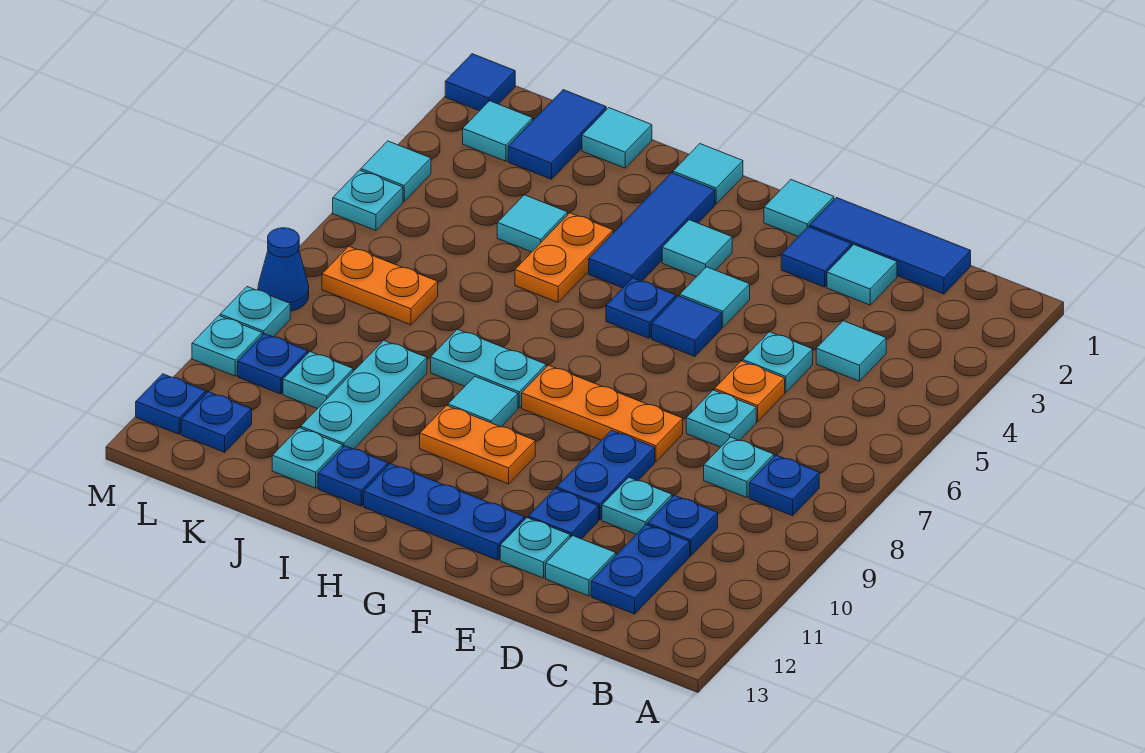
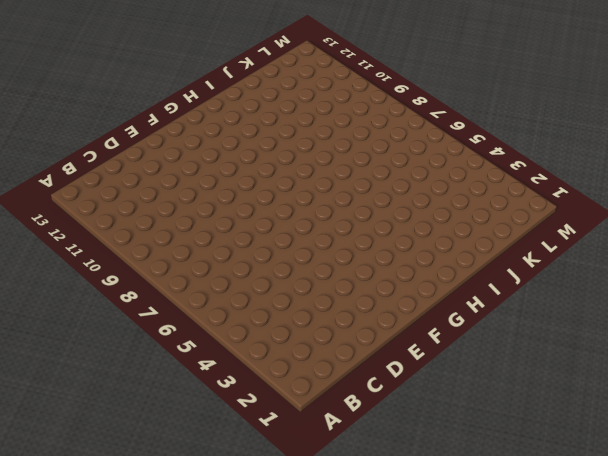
none -> blue plate B8 level 1
none -> blue tile C1:E1 level 1
none -> cyan tile C4 level 1
none -> cyan plate C8 level 1

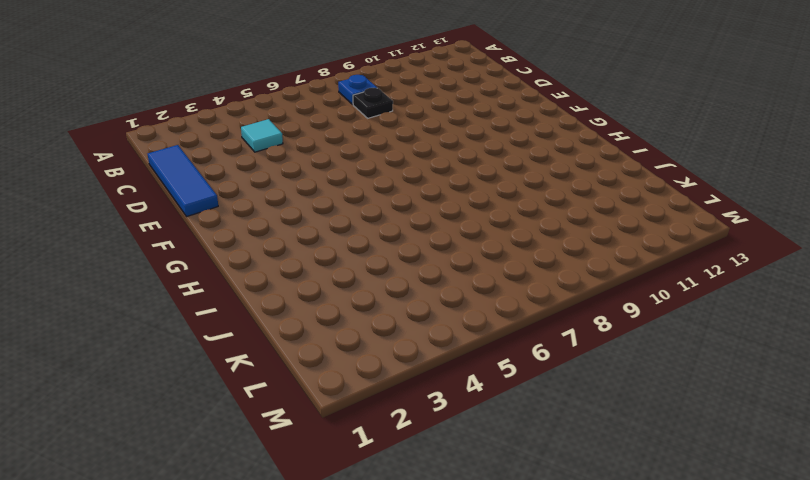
black plate C8 level 1 -> cyan plate C8 level 1
none -> blue plate C10 level 1
none -> blue plate C11:C12 level 1
none -> cyan tile D2 level 1
none -> cyan plate D5 level 1

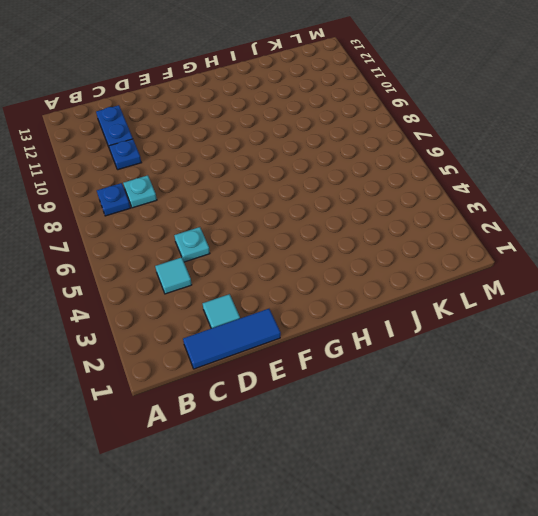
none -> orange plate D6 level 1
none -> cyan plate D7 level 1
none -> cyan plate D10 level 1
none -> cyan tile D12 level 1

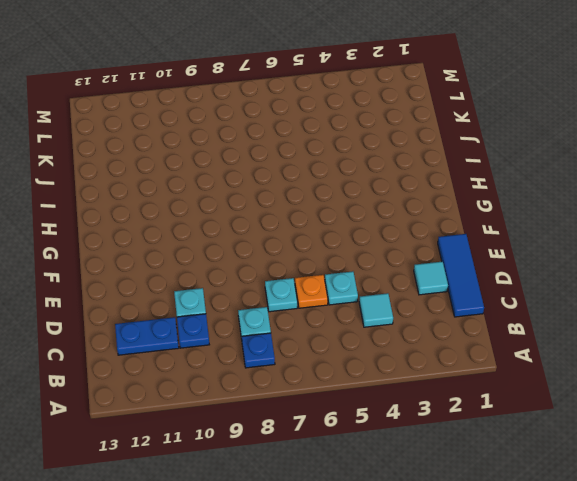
none -> cyan tile D12 level 1
none -> blue tile E2 level 1
none -> orange plate E8:G8 level 1
none -> blue plate E9:E10 level 1

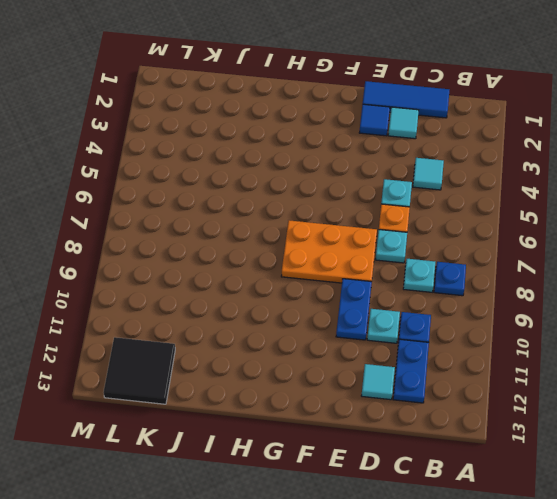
orange plate E7:G8 level 1 -> orange plate E8:G8 level 1
black tile K12:L13 level 1 -> blue plate L12 level 1
none -> blue plate E11 level 1
none -> cyan plate E12 level 1
none -> cyan tile F1 level 1
none -> cyan tile F4 level 1

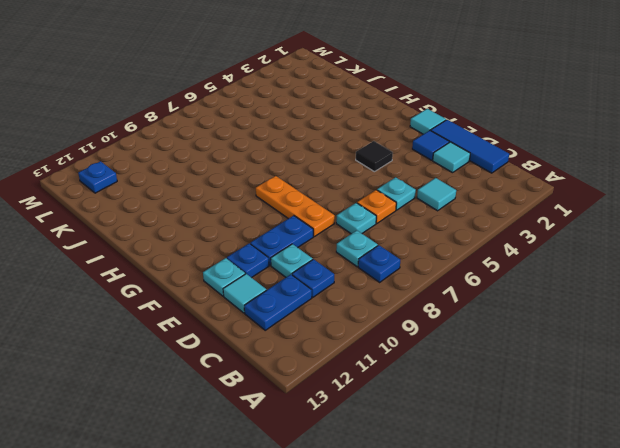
black tile F4 level 1 -> cyan tile F4 level 1
none -> blue tile F5 level 1
none -> blue plate F12:H12 level 1
none -> cyan tile G3 level 1
none -> blue plate G5 level 1

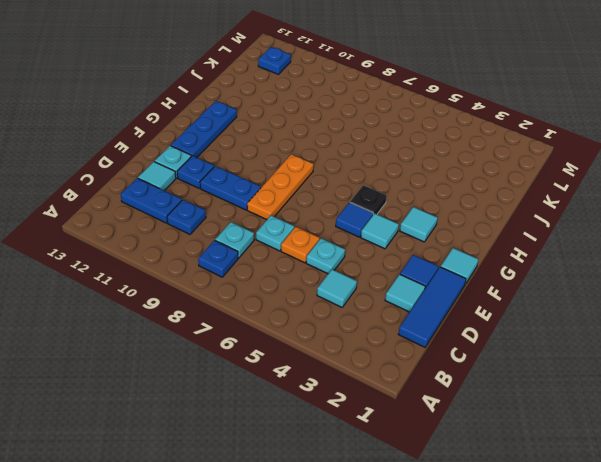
black plate G5 level 1 -> blue plate G5 level 1
none -> cyan plate D10 level 1
none -> orange plate G10:H10 level 1
none -> cyan tile H1 level 1
none -> blue tile H2:H4 level 1

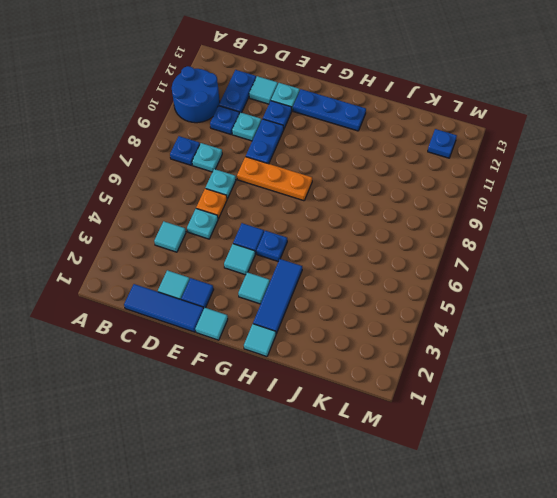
blue round brick A10:B11 level 1 -> none
none -> orange plate G10:H10 level 1
none -> cyan plate H8:I8 level 1
none -> cyan tile H9 level 1
none -> orange plate I4:I5 level 1

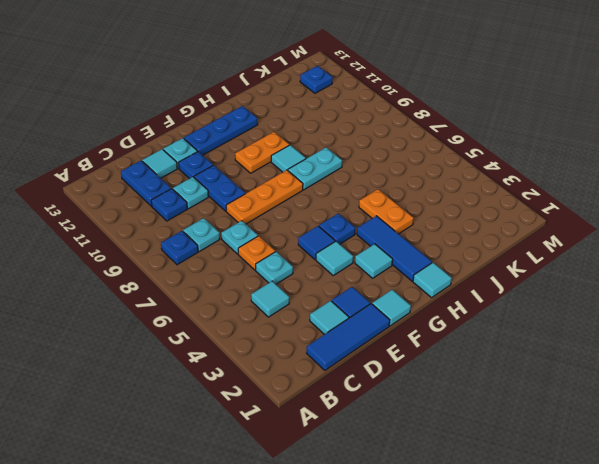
none -> blue plate I12 level 1
none -> cyan tile J1 level 1
none -> cyan tile J4 level 1
none -> cyan plate J9:J11 level 1

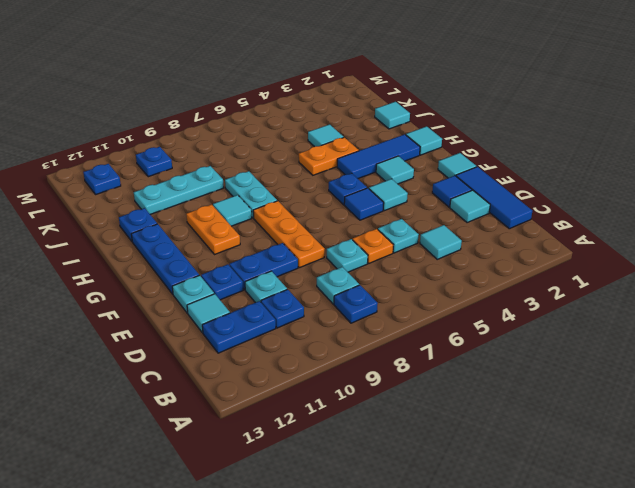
none -> cyan plate J12 level 1
none -> blue tile K1:K2 level 1
none -> orange plate K7:L7 level 1
none -> cyan plate K10 level 1

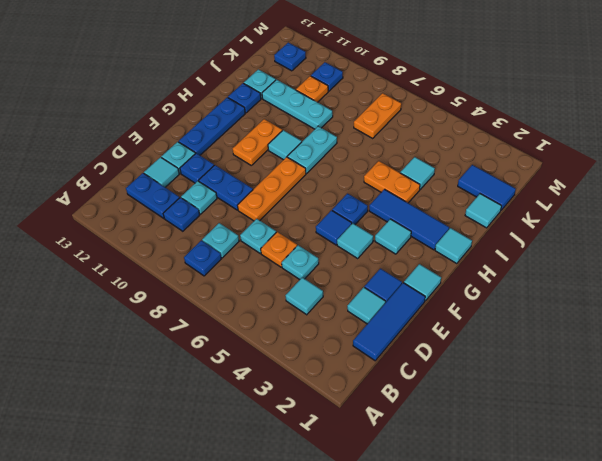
orange plate K10 level 1 -> cyan plate K10 level 1
none -> cyan tile L2 level 1
none -> blue tile M1 level 1
none -> cyan tile M4 level 1
none -> cyan plate M5 level 1

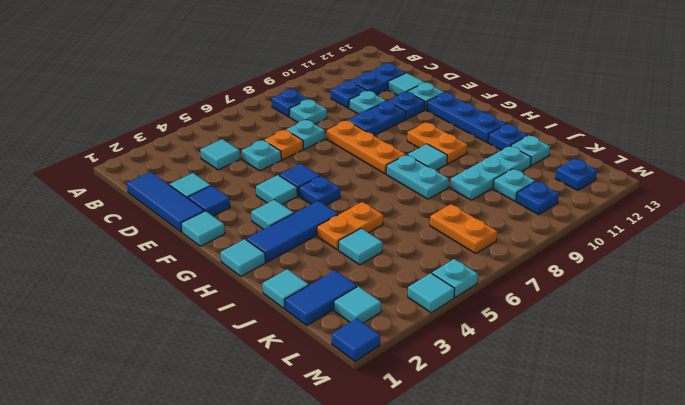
none -> blue cone M8 level 1
none -> cyan plate M9 level 1
none -> cyan plate M10 level 1
none -> blue plate M12 level 1

